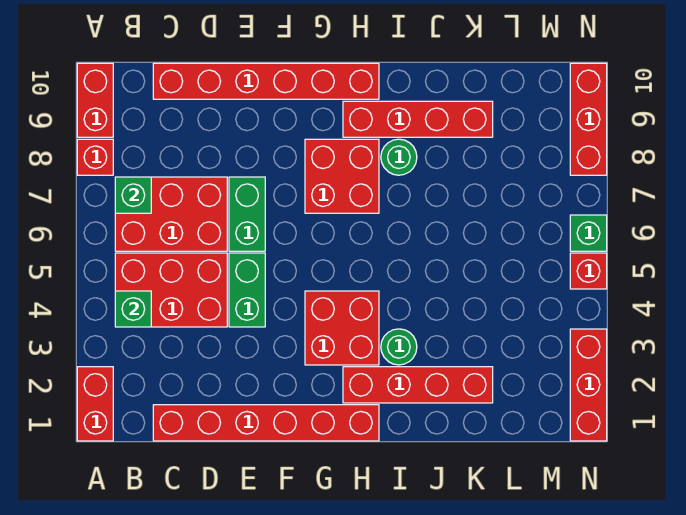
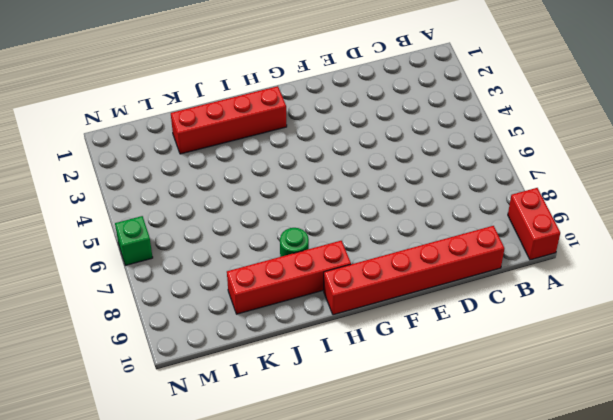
none -> red brick A1:A2 level 1
none -> red brick A8 level 1
none -> red brick B4:D5 level 1

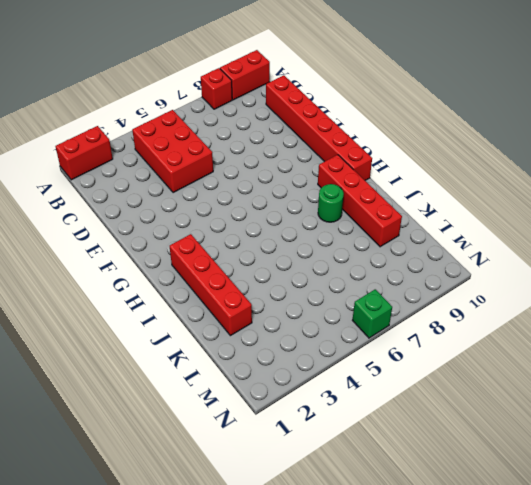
none -> red brick B6:D7 level 1
none -> red brick C1:H1 level 1
none -> green brick E4:E5 level 1

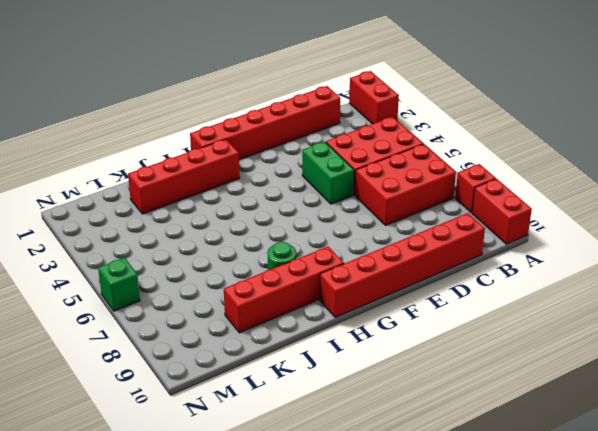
none -> green brick E6:E7 level 1
none -> red brick G3:H4 level 1
none -> red brick G7:H8 level 1

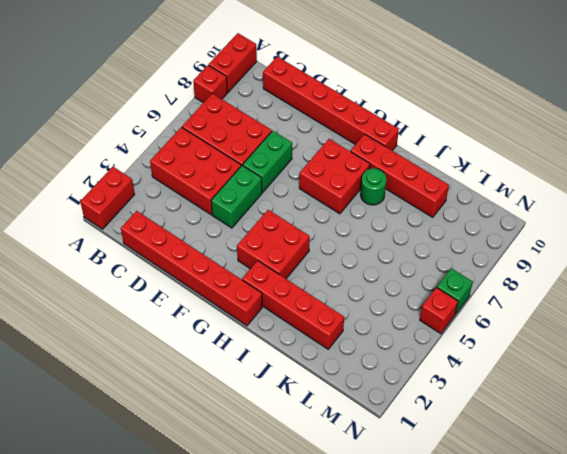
none -> green round brick I3 level 1
none -> red brick N1:N3 level 1
none -> red brick N8:N10 level 1

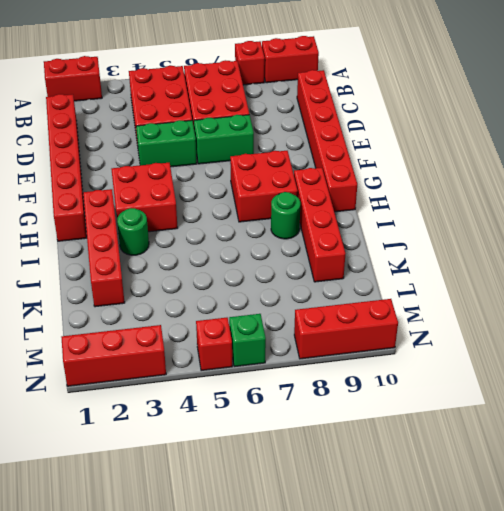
none -> green brick B4 level 2
none -> green brick B7 level 2

